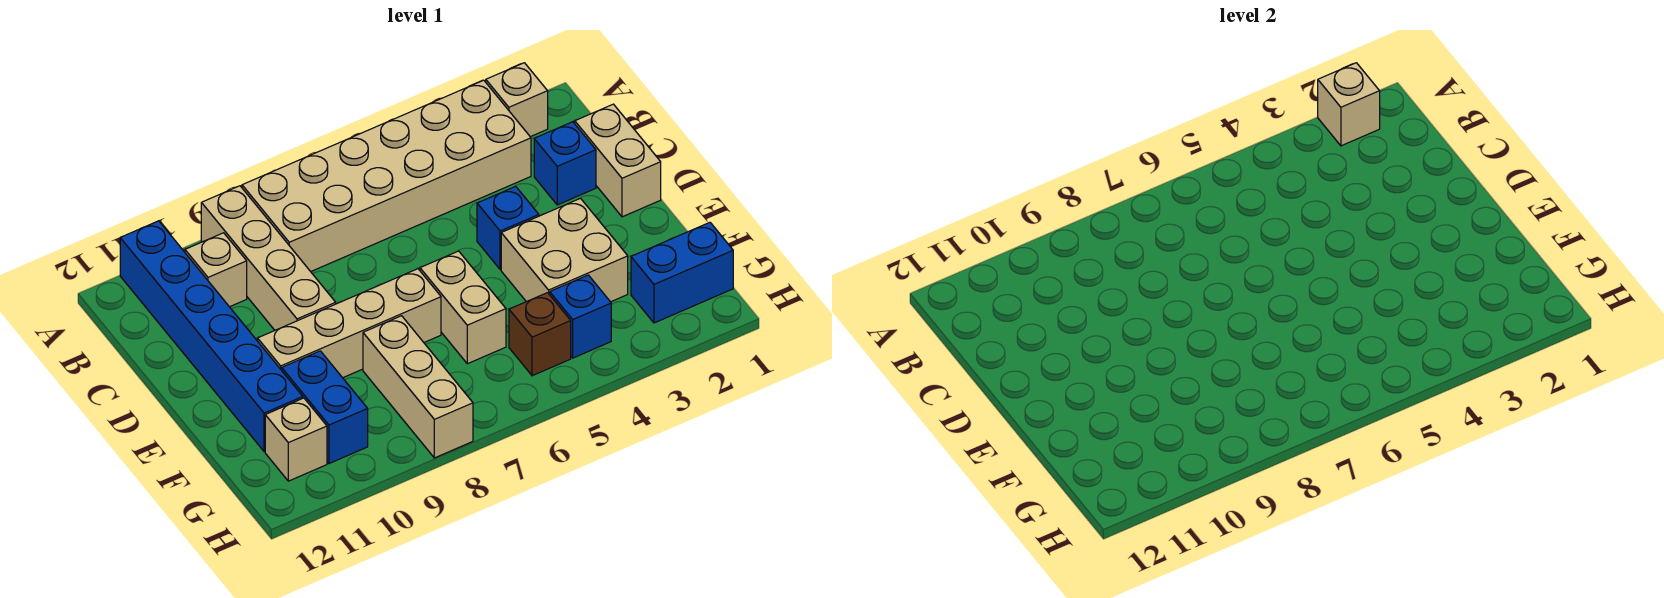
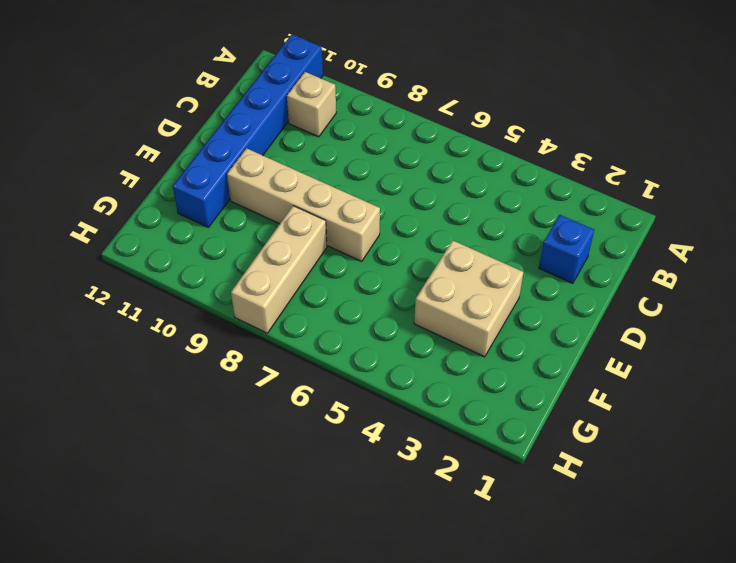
none -> tan brick A2 level 1
none -> tan brick A3:B8 level 1
none -> tan brick A9:D9 level 1

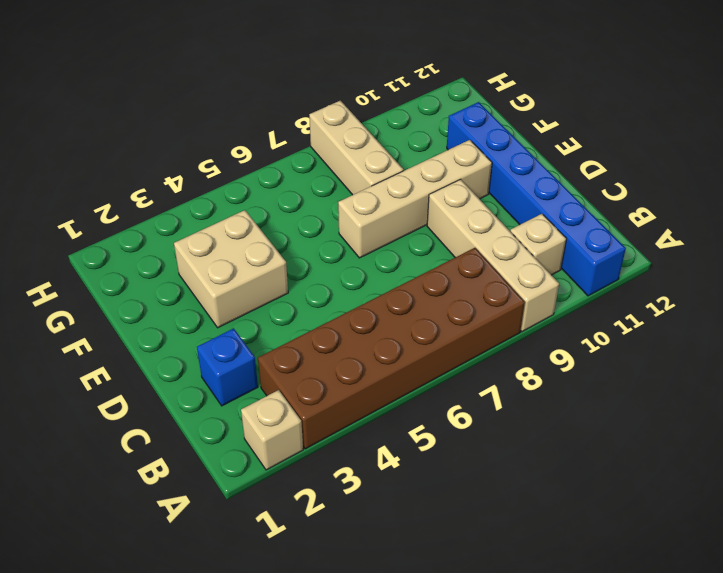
brown brick A3:B8 level 1 -> tan brick A3:B8 level 1
none -> tan brick C1:D1 level 1
none -> blue brick D4 level 1
none -> tan brick E6:F6 level 1

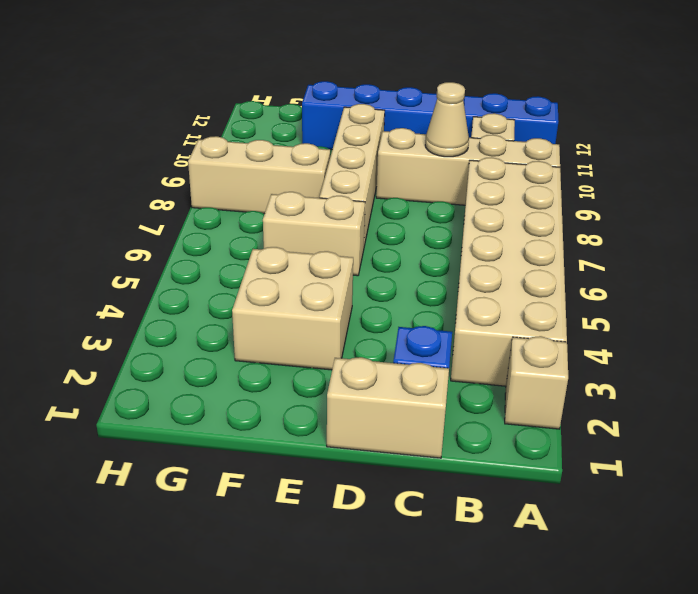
tan cone C9 level 2 -> none
none -> blue brick D4 level 1
none -> blue brick F10:G10 level 1
none -> blue brick G1:G2 level 1

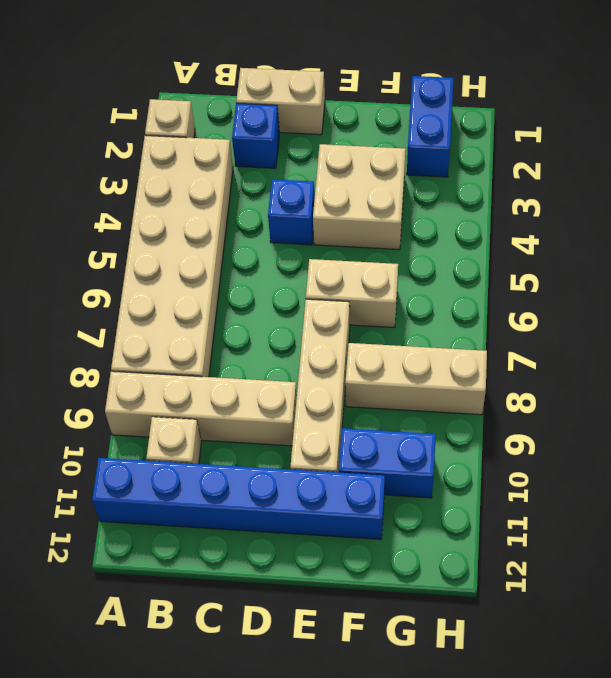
none -> blue brick G4 level 1
none -> brown brick G5 level 1
none -> tan brick G11 level 1

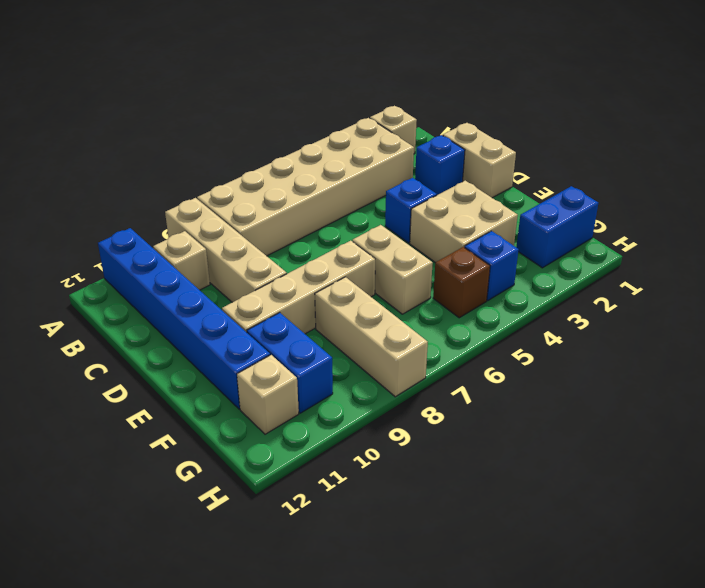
none -> tan brick A2 level 2

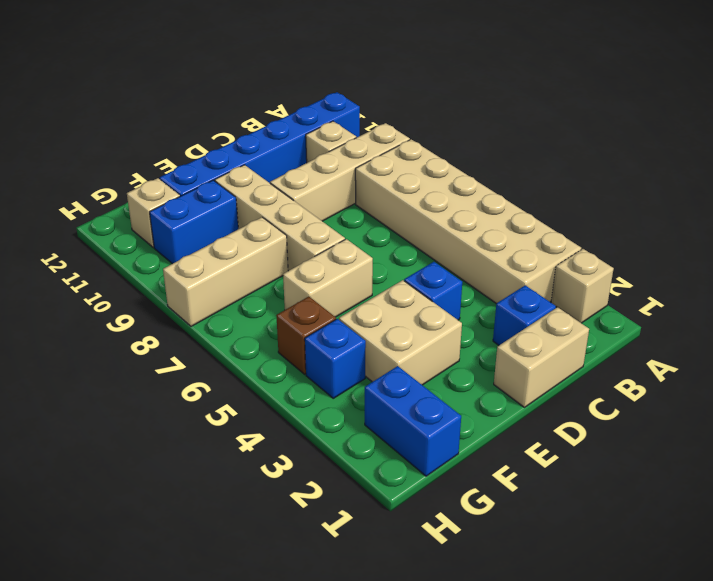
none -> tan brick A2 level 2

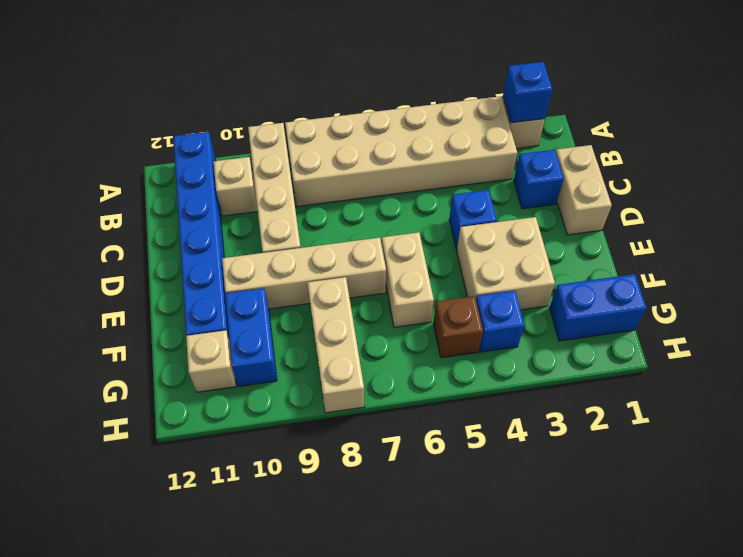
blue brick A2 level 2 -> tan brick A2 level 2

